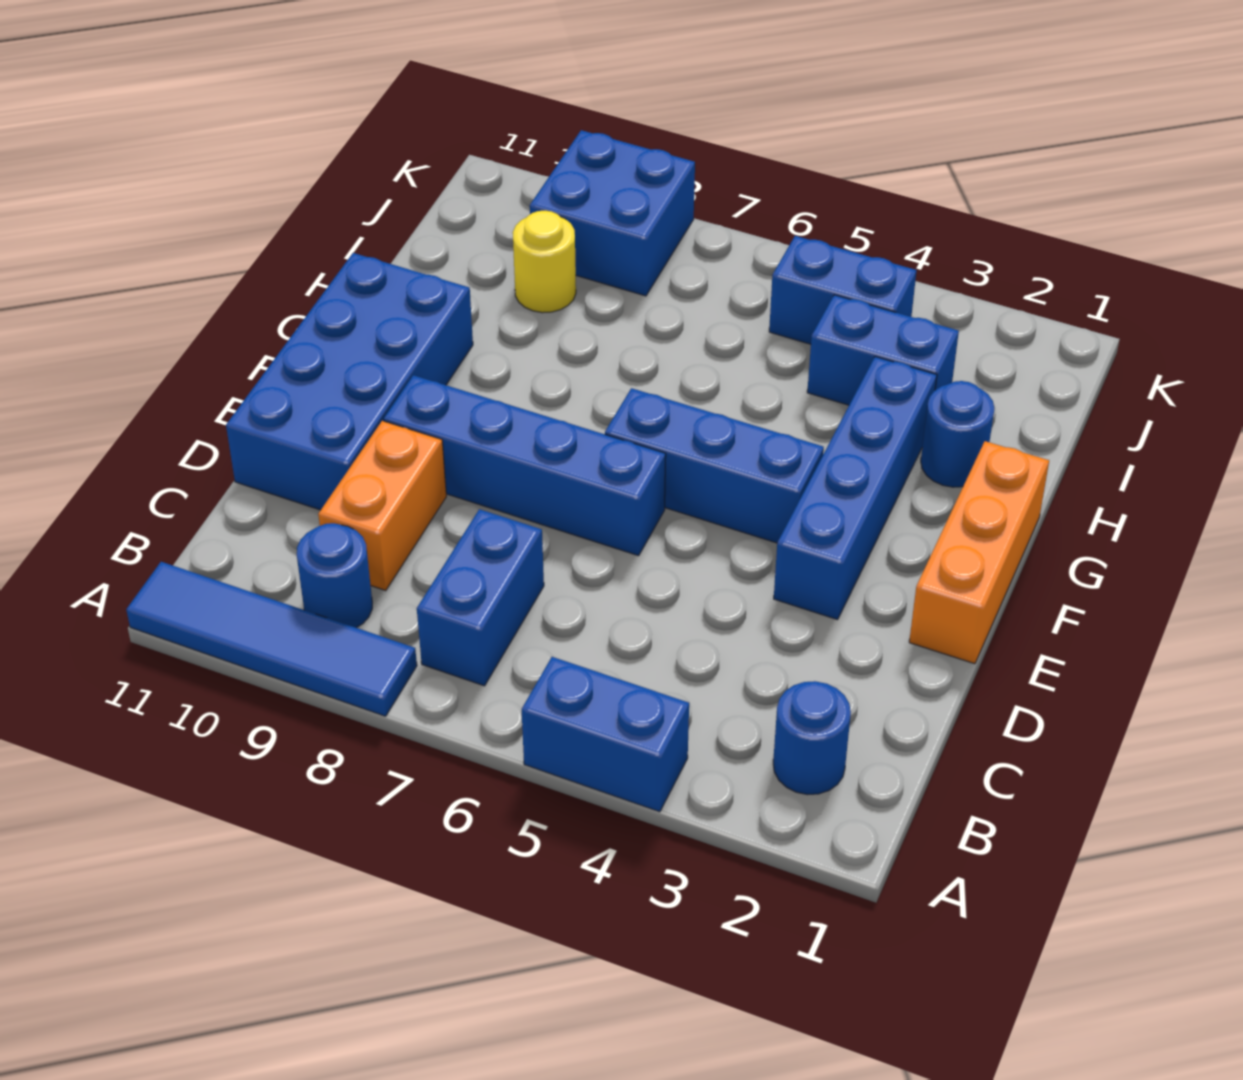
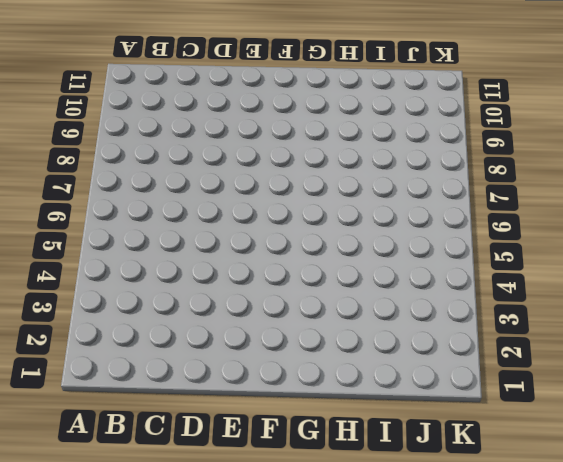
none -> blue brick A4:A5 level 1
none -> blue tile A8:A11 level 1
none -> blue round brick B2 level 1

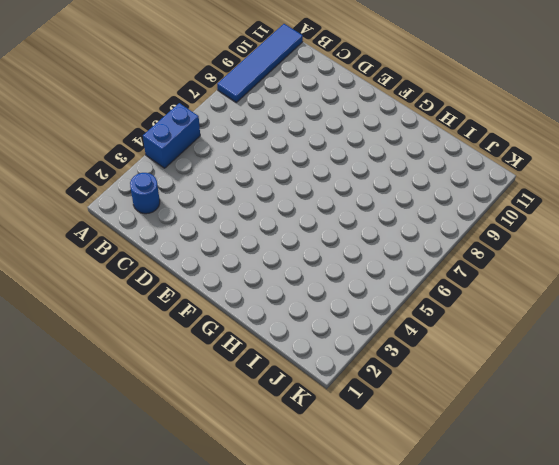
none -> blue brick B7:C7 level 1
none -> blue round brick B9 level 1
none -> orange brick C9:D9 level 1

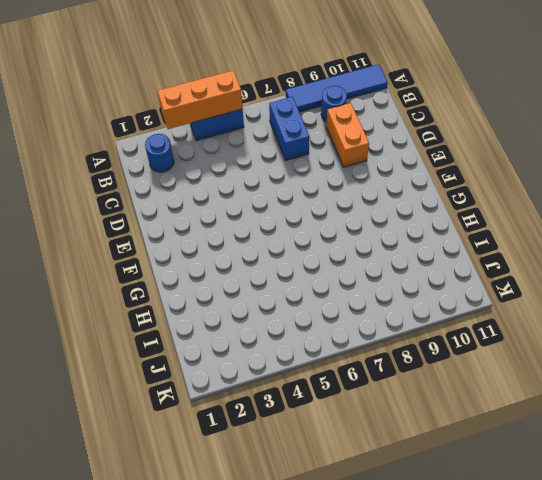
orange brick A3:A5 level 2 -> orange brick E1:G1 level 1
none -> blue brick D10:G11 level 1
none -> blue brick E3:H3 level 1
none -> blue brick E6:E9 level 1

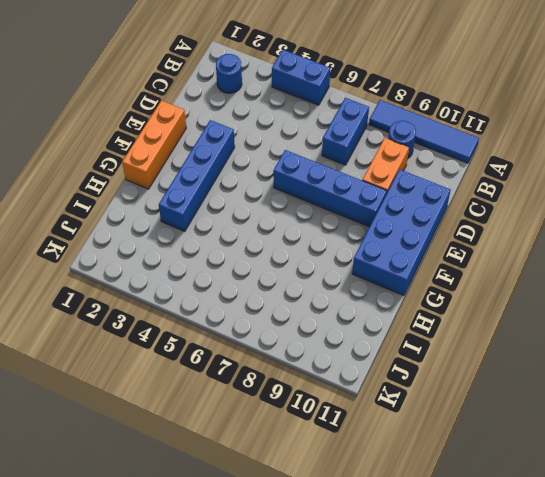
none -> blue brick F4:F6 level 1
none -> blue round brick H2 level 1
none -> blue brick I3:I4 level 1

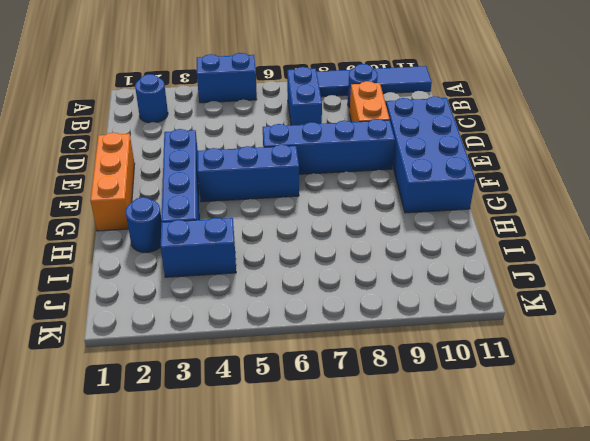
none -> yellow round brick I9 level 1
none -> blue brick J4:J5 level 1
none -> blue brick J8:K9 level 1

